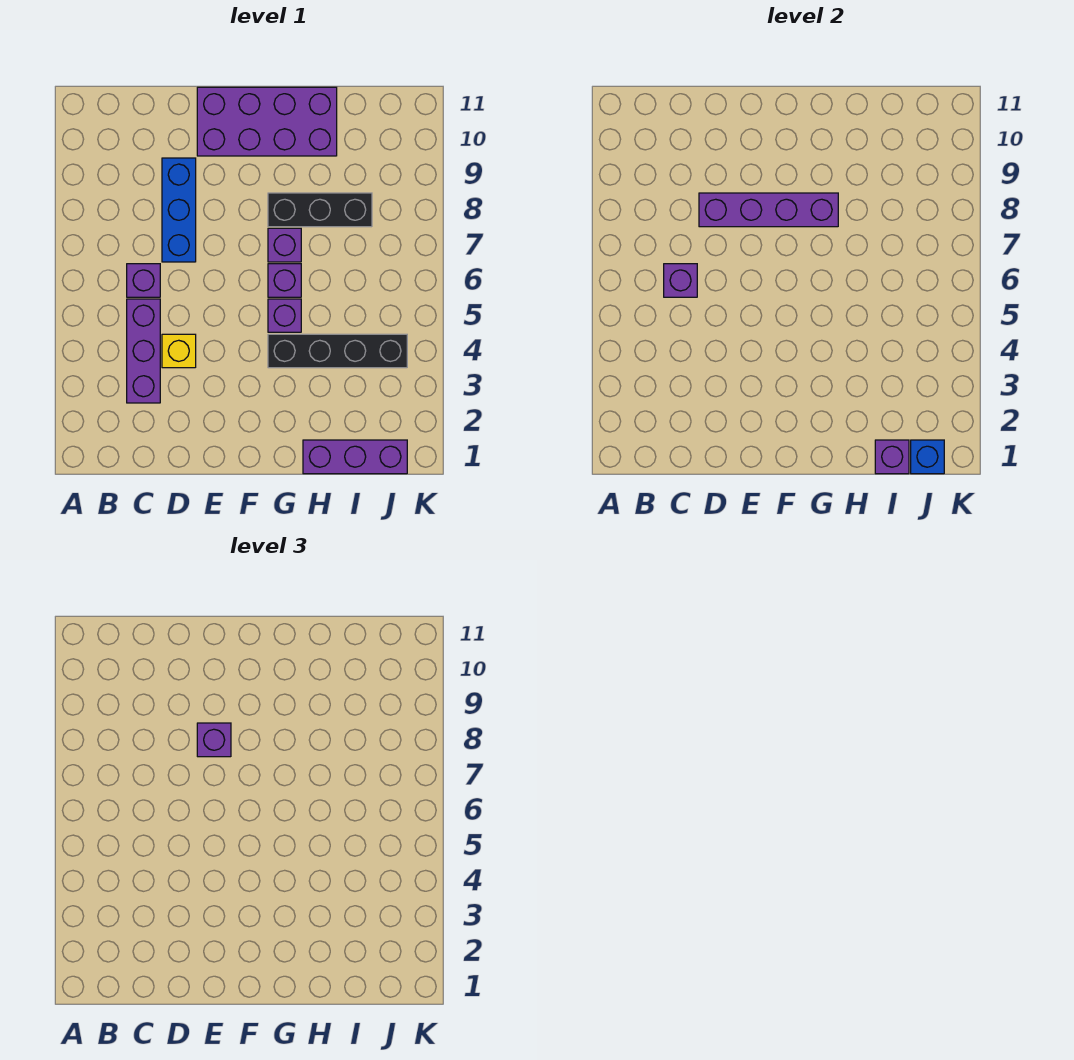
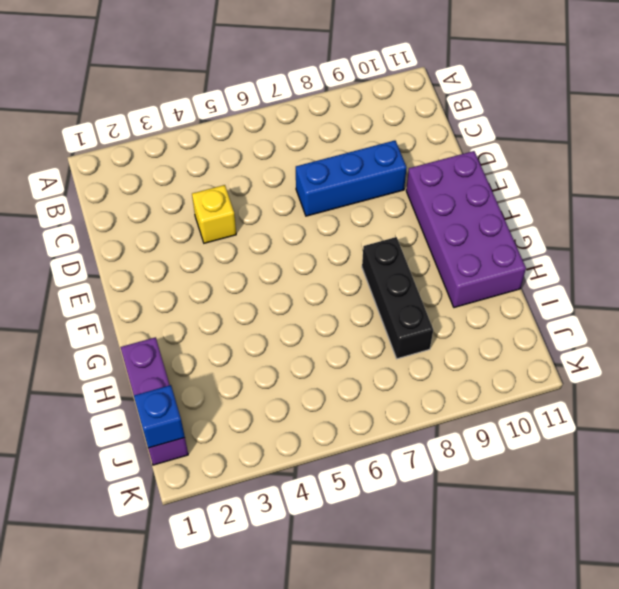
none -> purple brick C3:C5 level 1
none -> purple brick C6 level 1
none -> black brick G4:J4 level 1

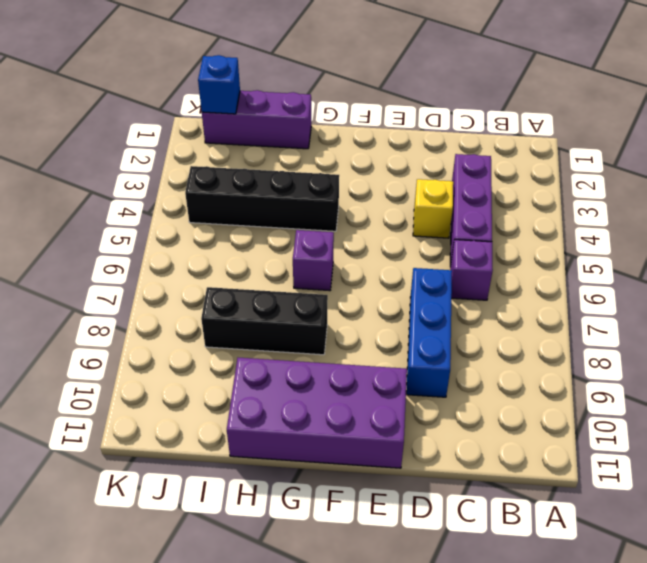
none -> purple brick G5 level 1
none -> purple brick G7 level 1
none -> purple brick C6 level 2

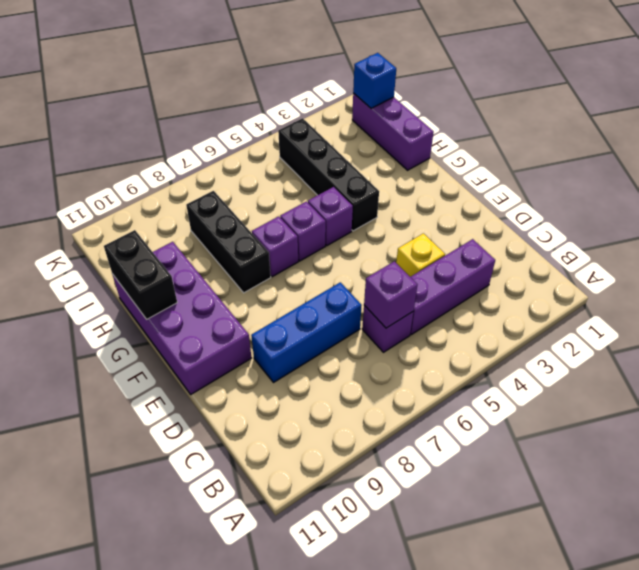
black brick G11:H11 level 2 -> none
none -> purple brick D8:G8 level 2
none -> purple brick I1 level 2
none -> purple brick E8 level 3

